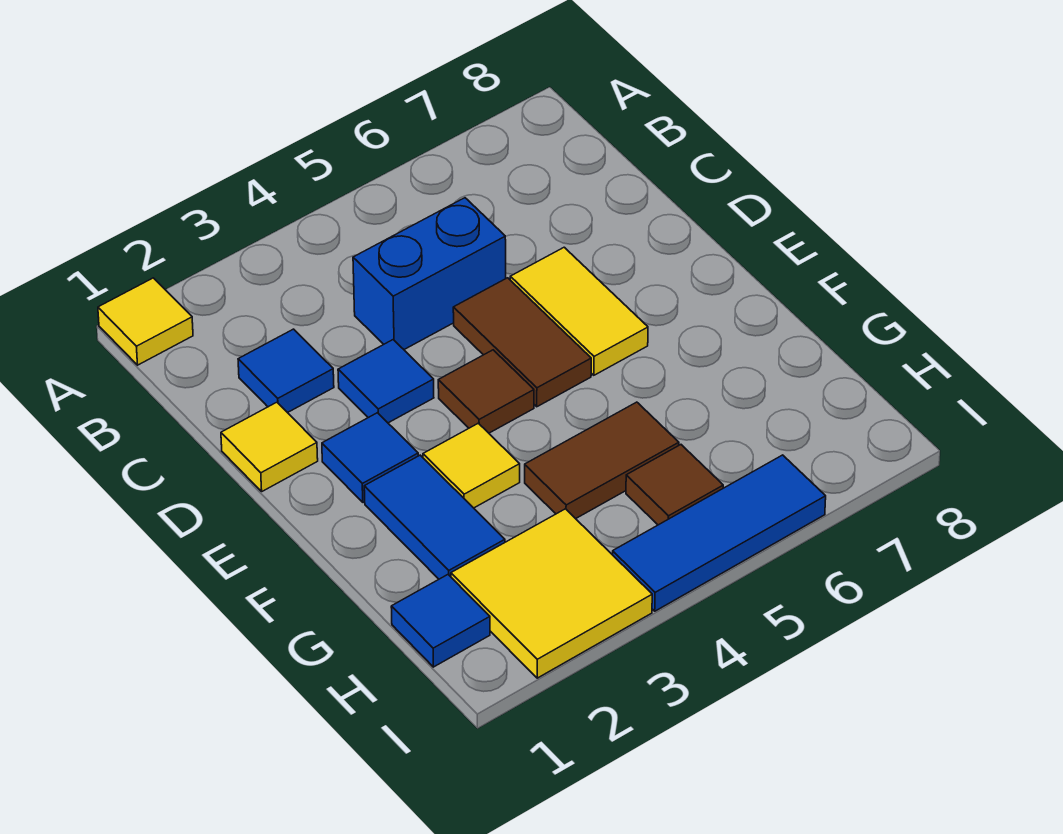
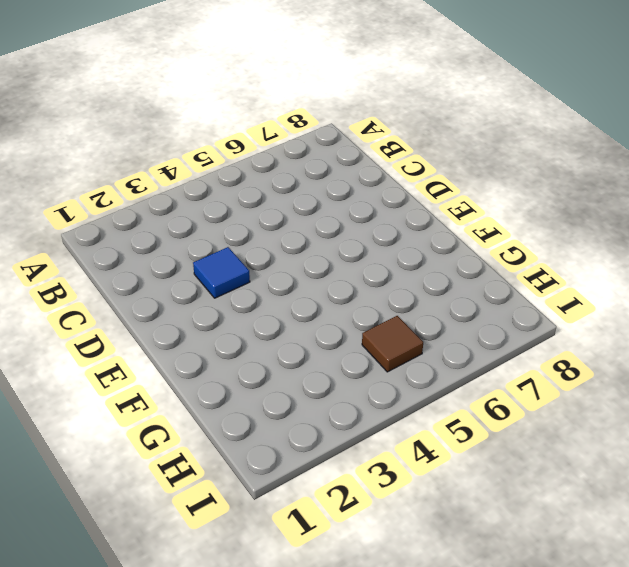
none -> yellow tile A1 level 1
none -> blue tile C2 level 1
none -> blue brick C4:C5 level 1

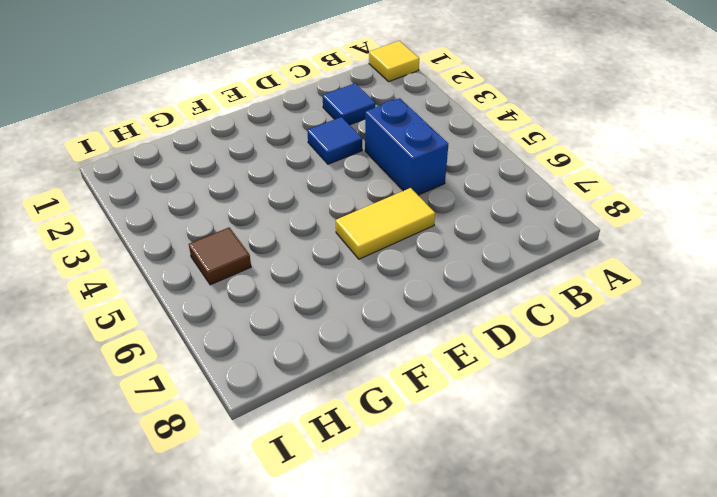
none -> yellow tile D1 level 1
none -> brown tile D5:E5 level 1
none -> blue tile E2 level 1

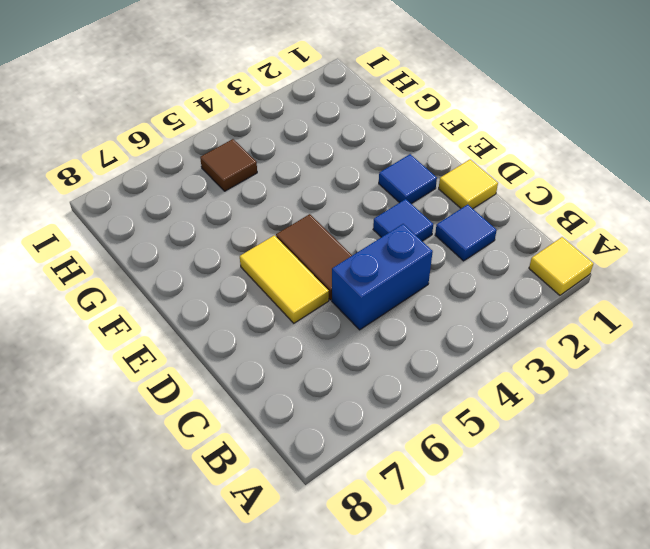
none -> brown tile E4 level 1
none -> blue tile F2:G2 level 1
none -> yellow tile F3 level 1

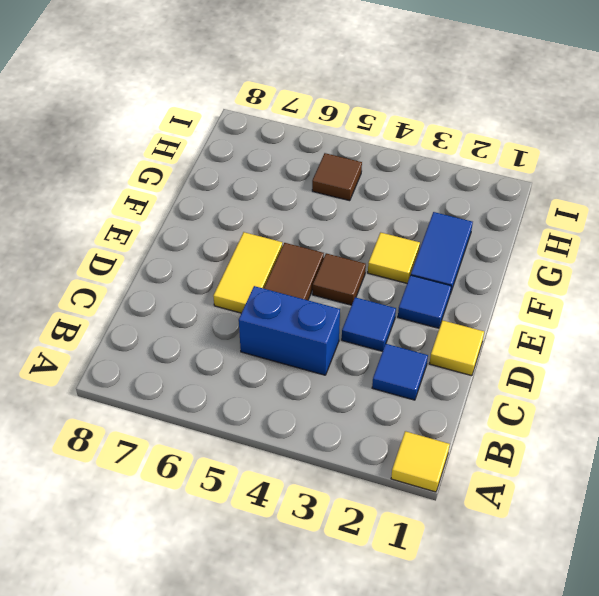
none -> brown tile G4:G5 level 1
none -> blue tile H1 level 1
none -> yellow tile H2:I3 level 1

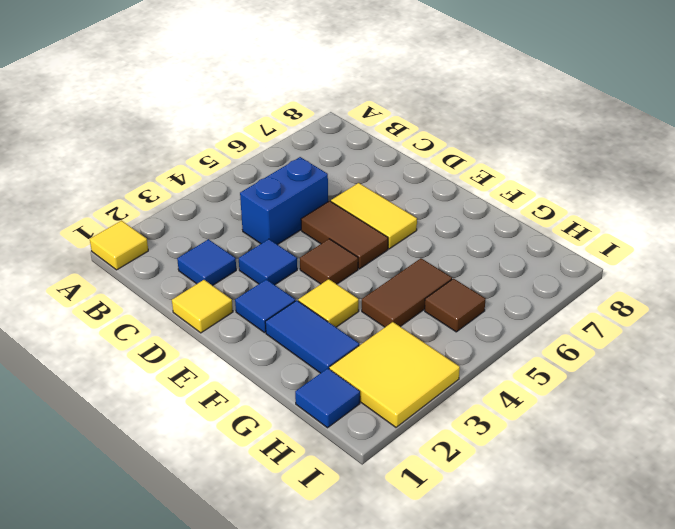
none -> blue tile I4:I6 level 1

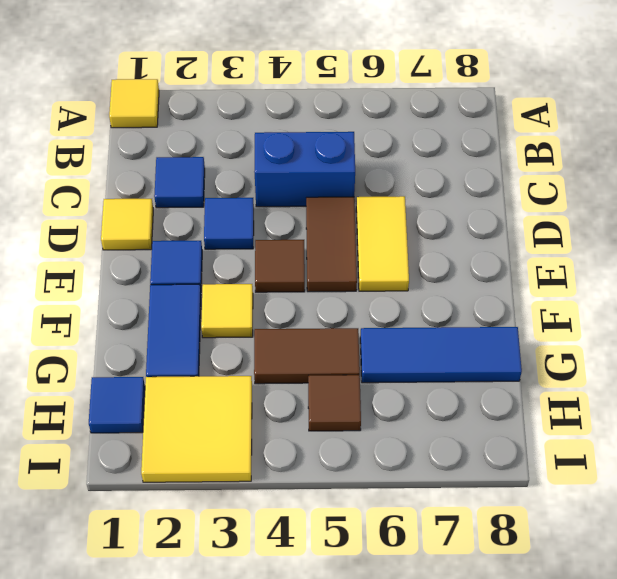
blue tile G6:G8 level 1 -> blue tile I4:I6 level 1

